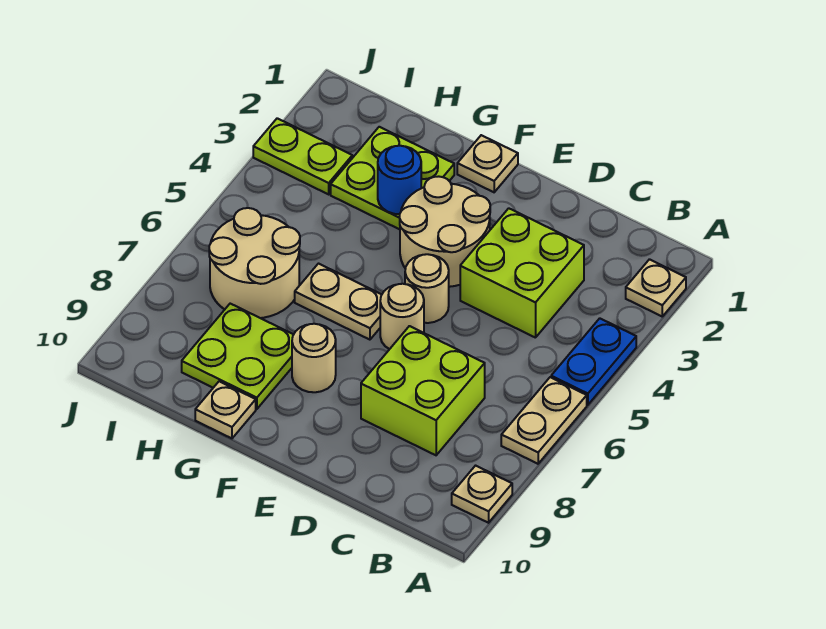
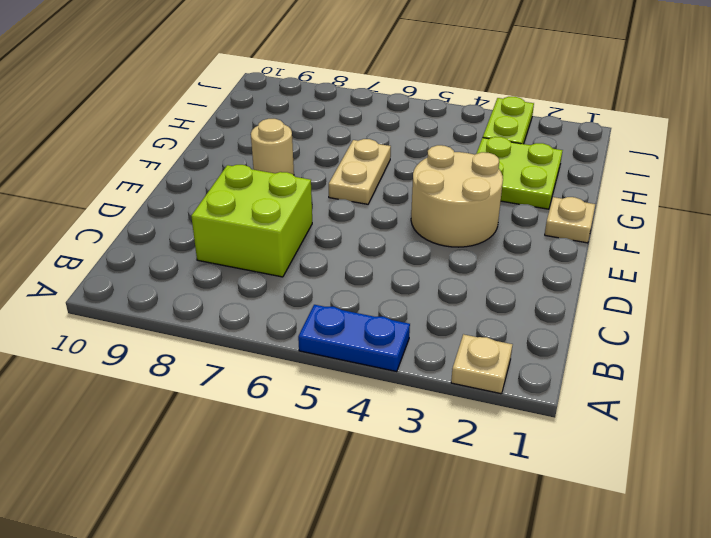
none -> tan plate A6:A7 level 1
none -> tan plate A9 level 1
none -> lime brick C3:D4 level 1

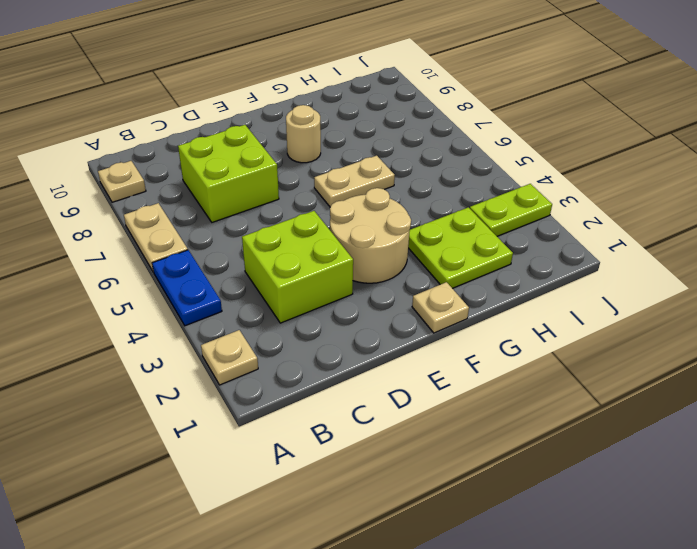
none -> tan round brick E5 level 1
none -> tan round brick E6 level 1
none -> lime plate G8:H9 level 1

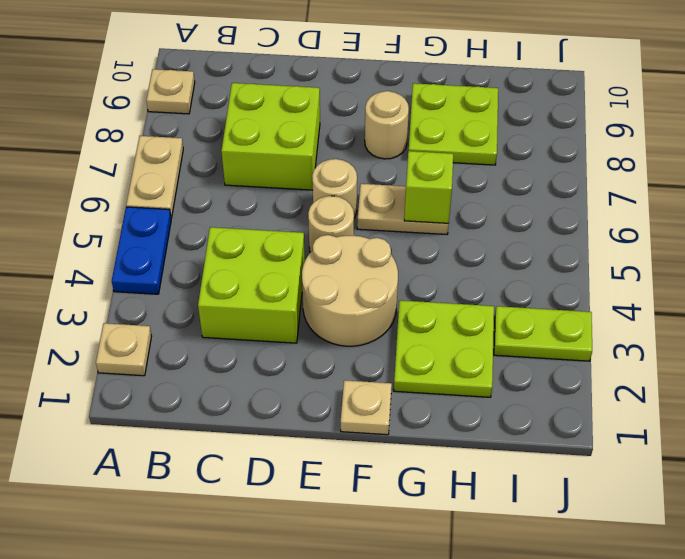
lime brick G6 level 2 -> none
none -> tan plate G10 level 1
none -> tan round brick H6:I7 level 1
none -> blue round brick G3 level 2

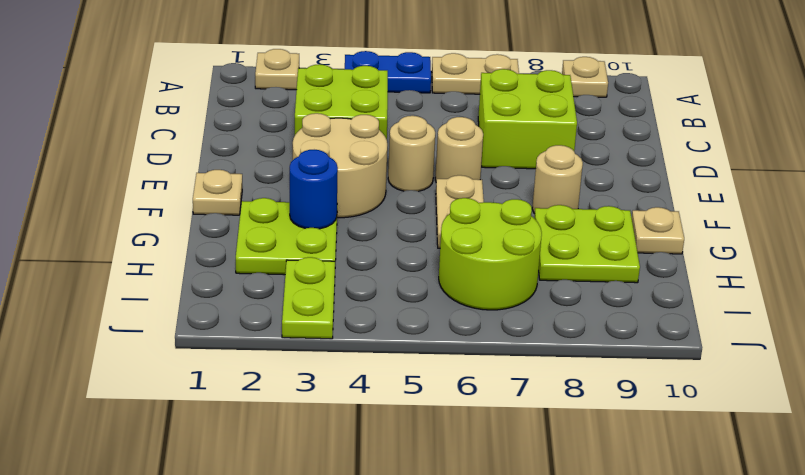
lime round brick H6:I7 level 1 -> tan round brick H6:I7 level 1

